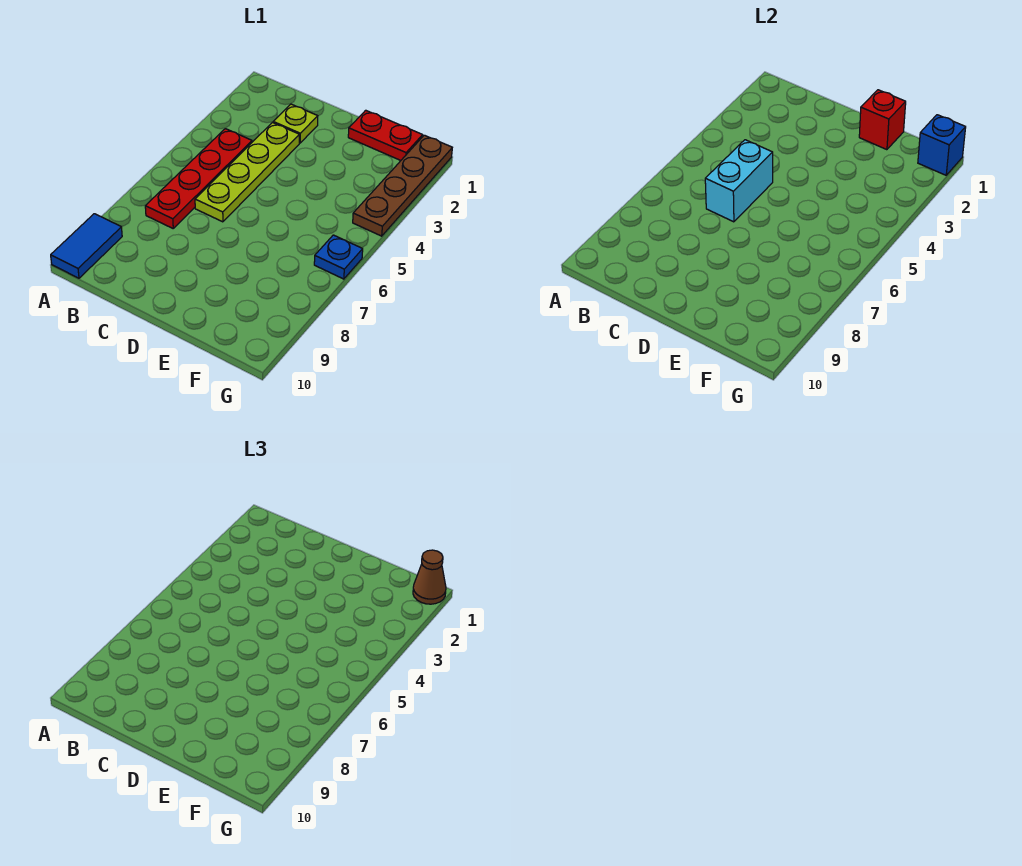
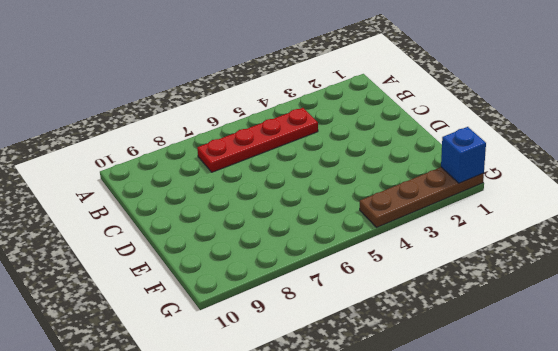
none -> blue tile A9:A10 level 1
none -> lime plate C2 level 1

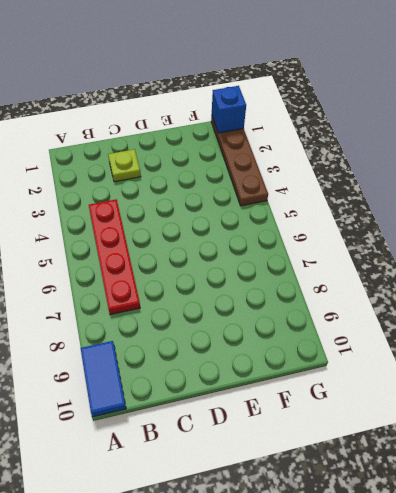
none -> lime plate C3:C6 level 1
none -> red plate E1:F1 level 1

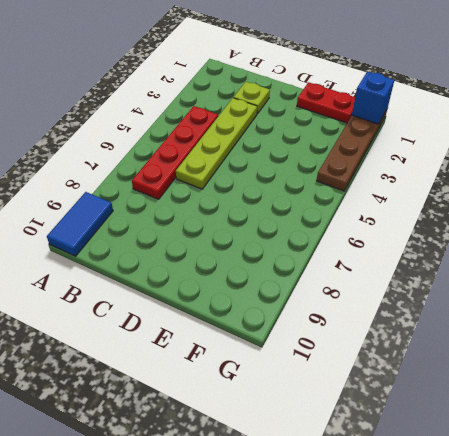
none -> blue plate G6 level 1
none -> cyan brick C5:C6 level 2

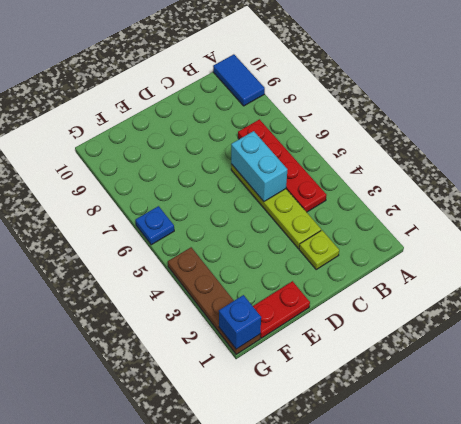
none -> red brick E1 level 2
none -> brown cone G1 level 3

